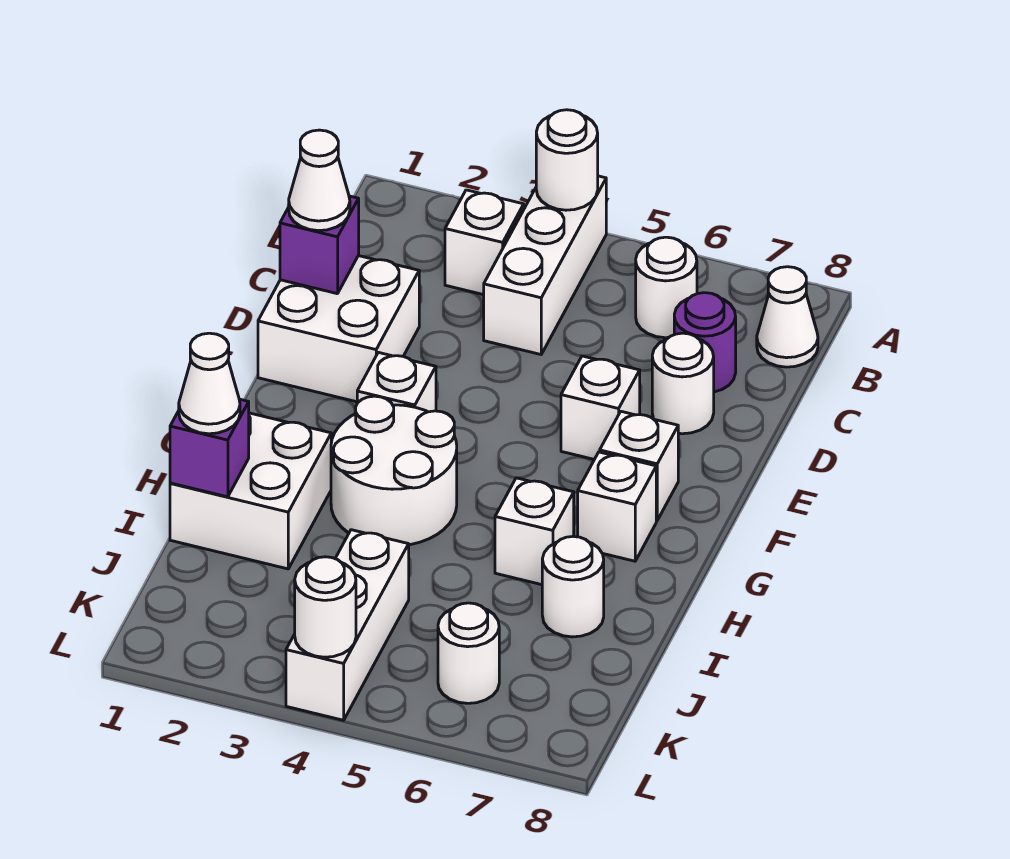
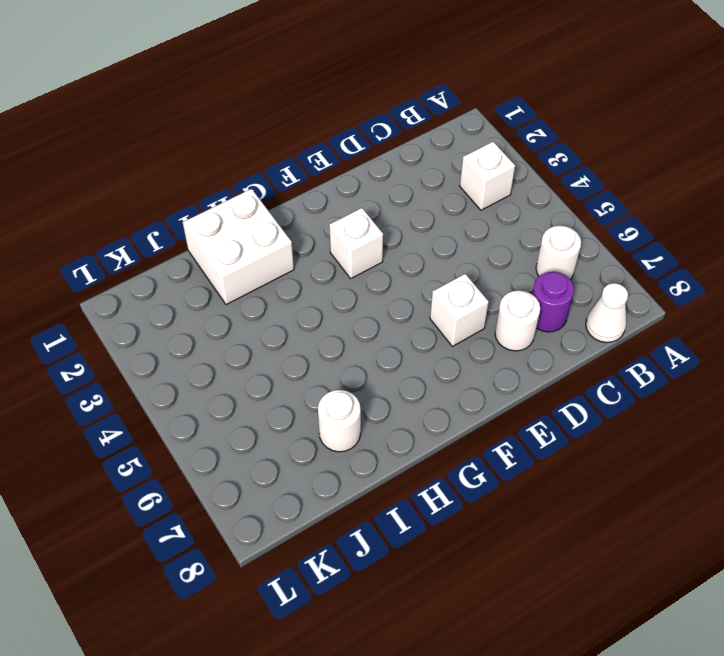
none -> white brick A4:C4 level 1
none -> white brick D1:E2 level 1
none -> white brick F7 level 1

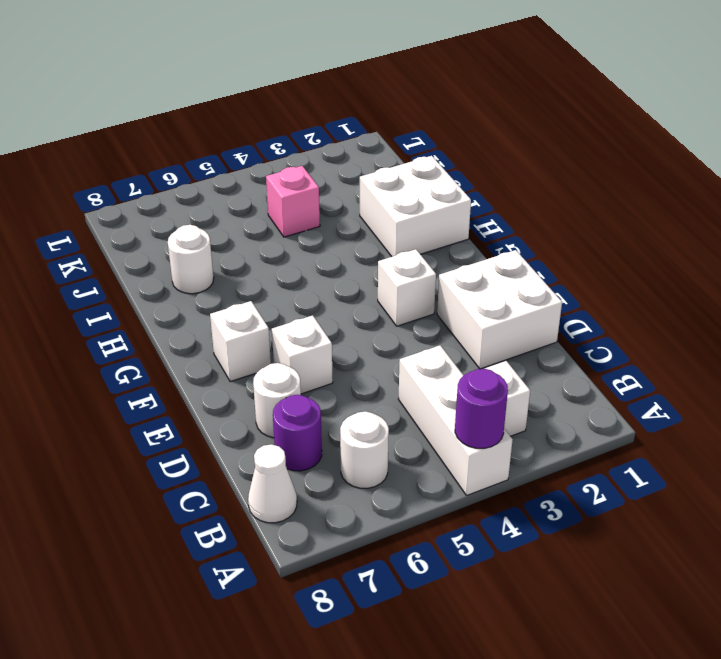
purple round brick A4 level 2 -> white round brick A4 level 2
pink brick J4 level 1 -> white brick J4:L4 level 1
none -> white round brick G3:H4 level 1
none -> white brick G7 level 1
none -> white brick H6 level 1

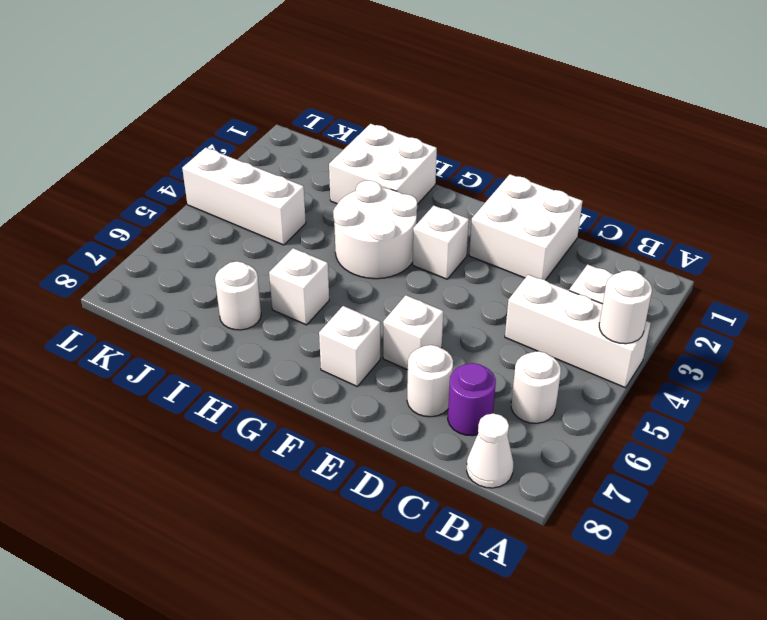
none -> white brick G7 level 1
none -> white round brick K6 level 1
none -> purple brick D1 level 2

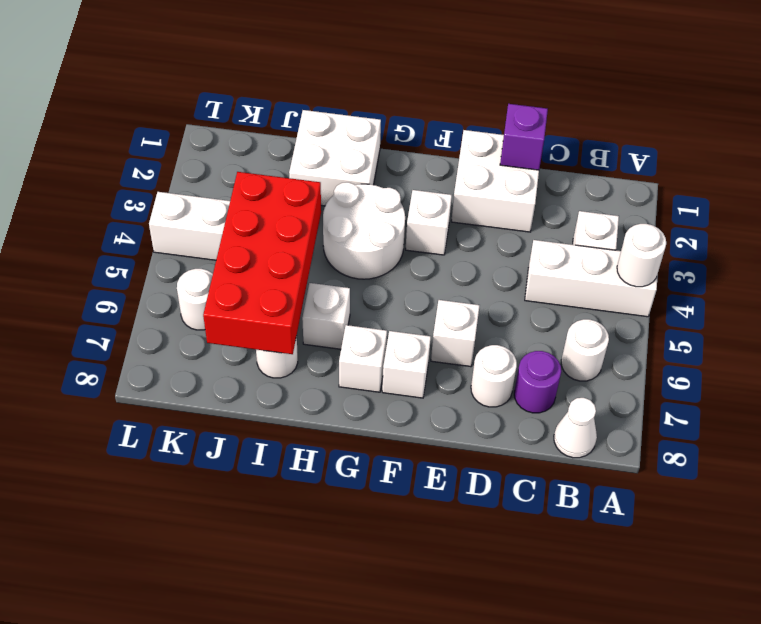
red brick I4:J7 level 2 -> none
none -> purple brick I1 level 2
none -> white round brick L4 level 2
none -> white cone D1 level 3

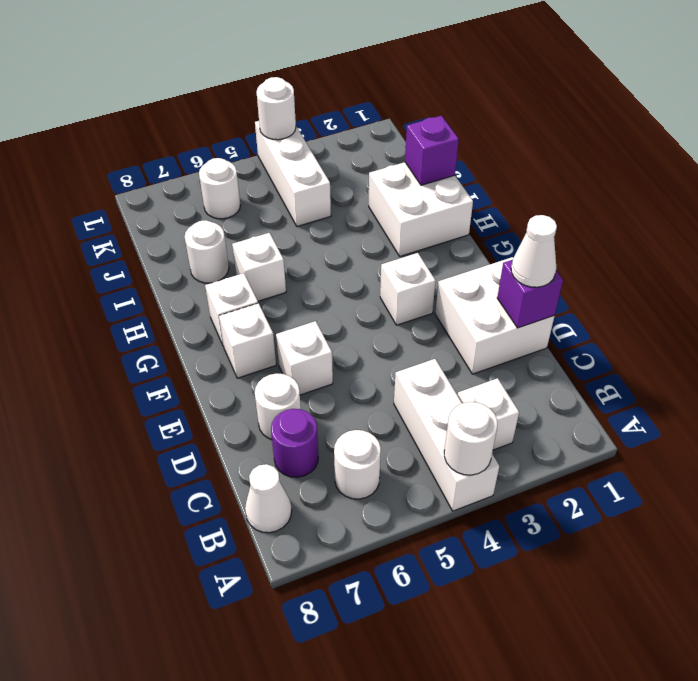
none -> white round brick G3:H4 level 1
none -> white cone I1 level 3

